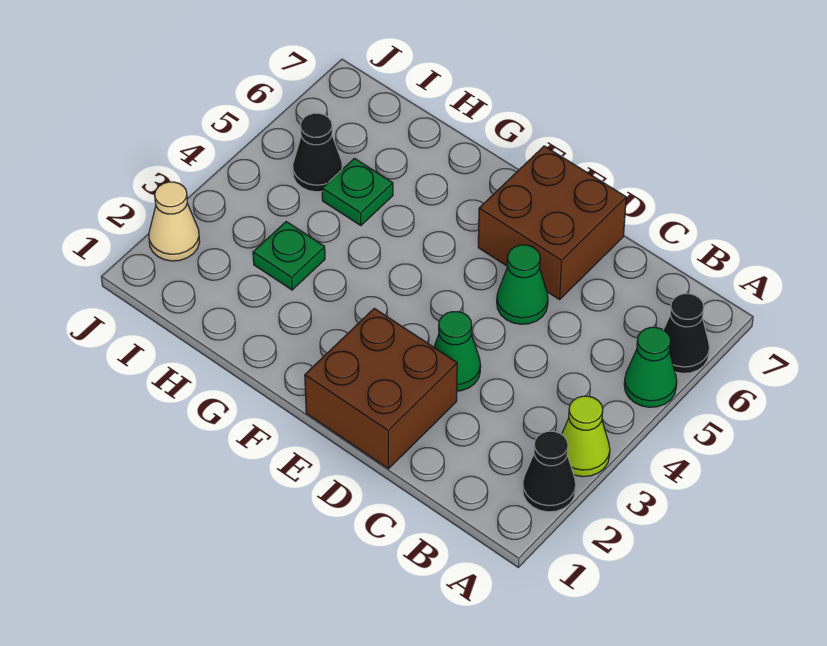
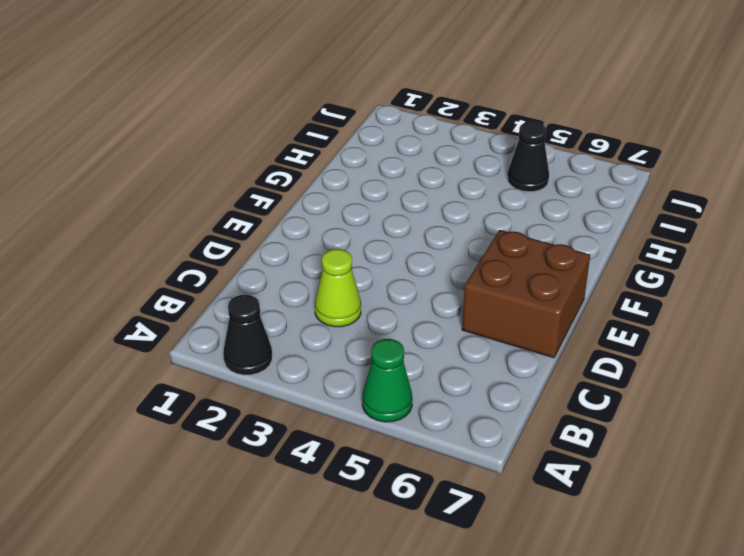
lime cone C3 level 1 -> lime cone A3 level 1
none -> black cone A6 level 1
none -> brown brick D1:E2 level 1
none -> green cone D3 level 1

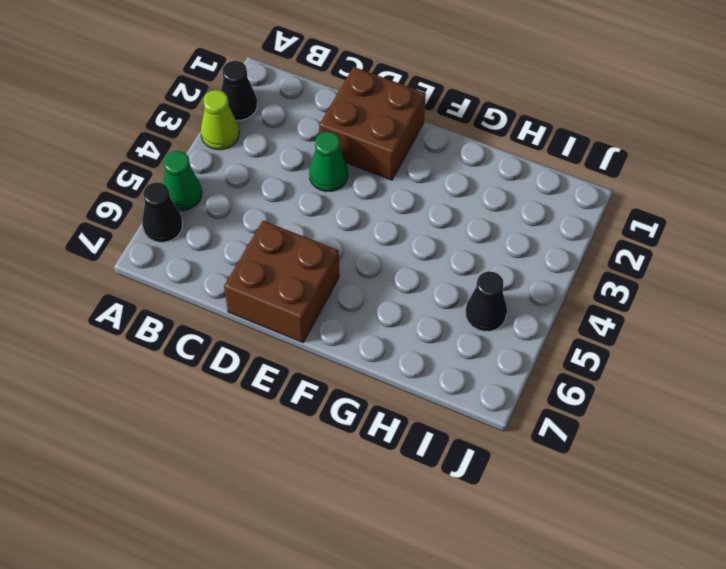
none -> green cone D5 level 1
none -> green plate H3 level 1
none -> green plate H5 level 1

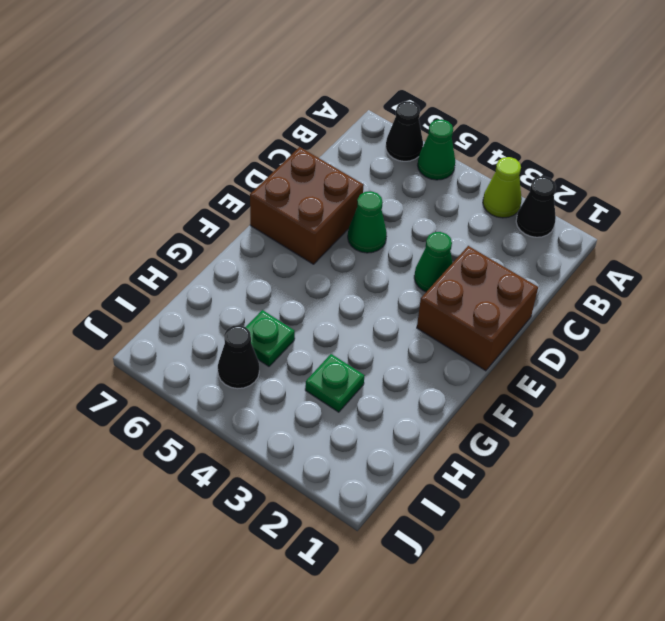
none -> tan cone J2 level 1

